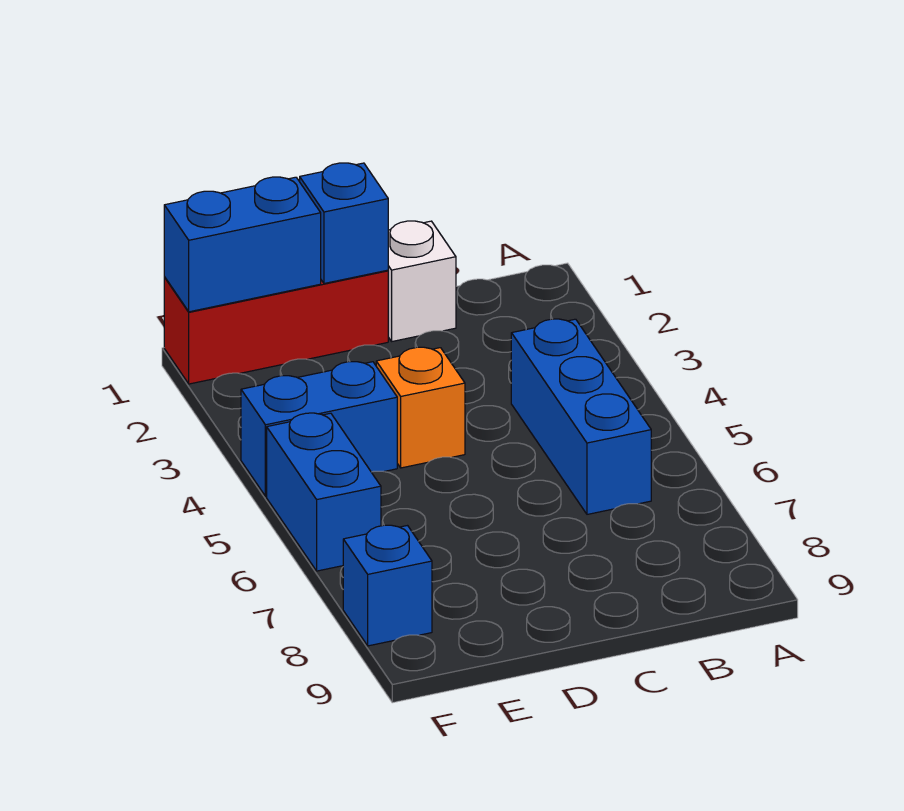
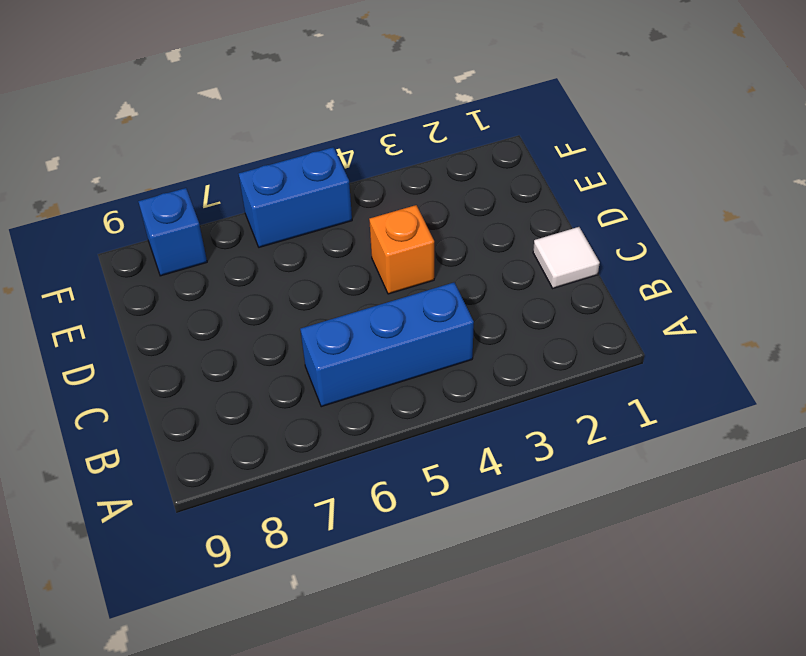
white tile C1 level 1 -> white brick C1 level 1
none -> red brick D1:F1 level 1
none -> blue brick E4:F4 level 1

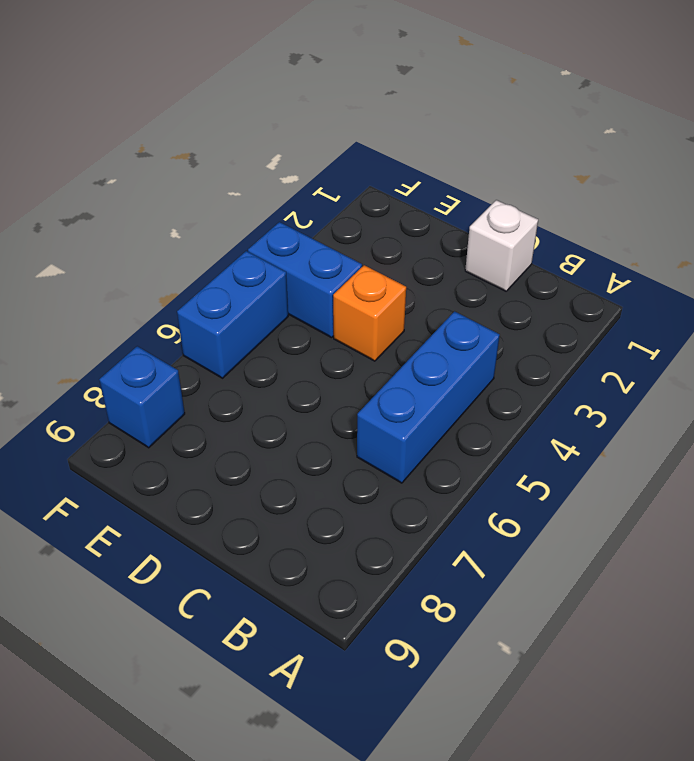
none -> red brick D1:F1 level 1
none -> blue brick D1 level 2

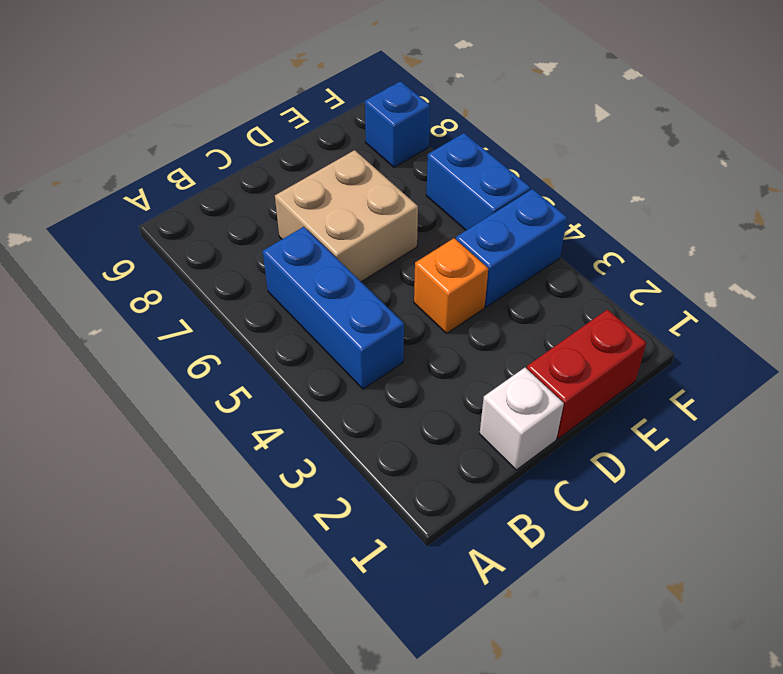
tan brick C6:D7 level 1 -> none
red brick D1:E1 level 1 -> red brick D1:F1 level 1
none -> blue brick D1 level 2
none -> blue brick E1:F1 level 2

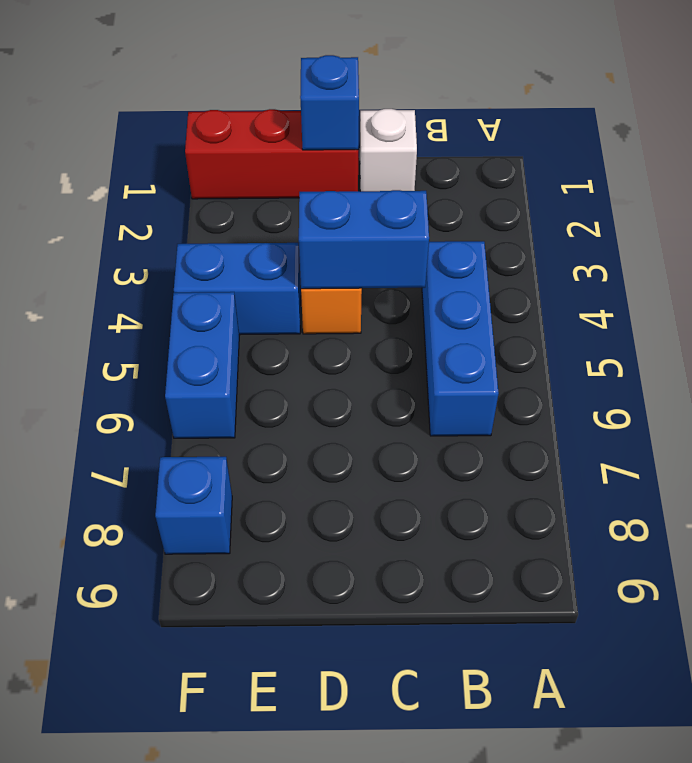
blue brick C4:D4 level 2 -> blue brick E1:F1 level 2

